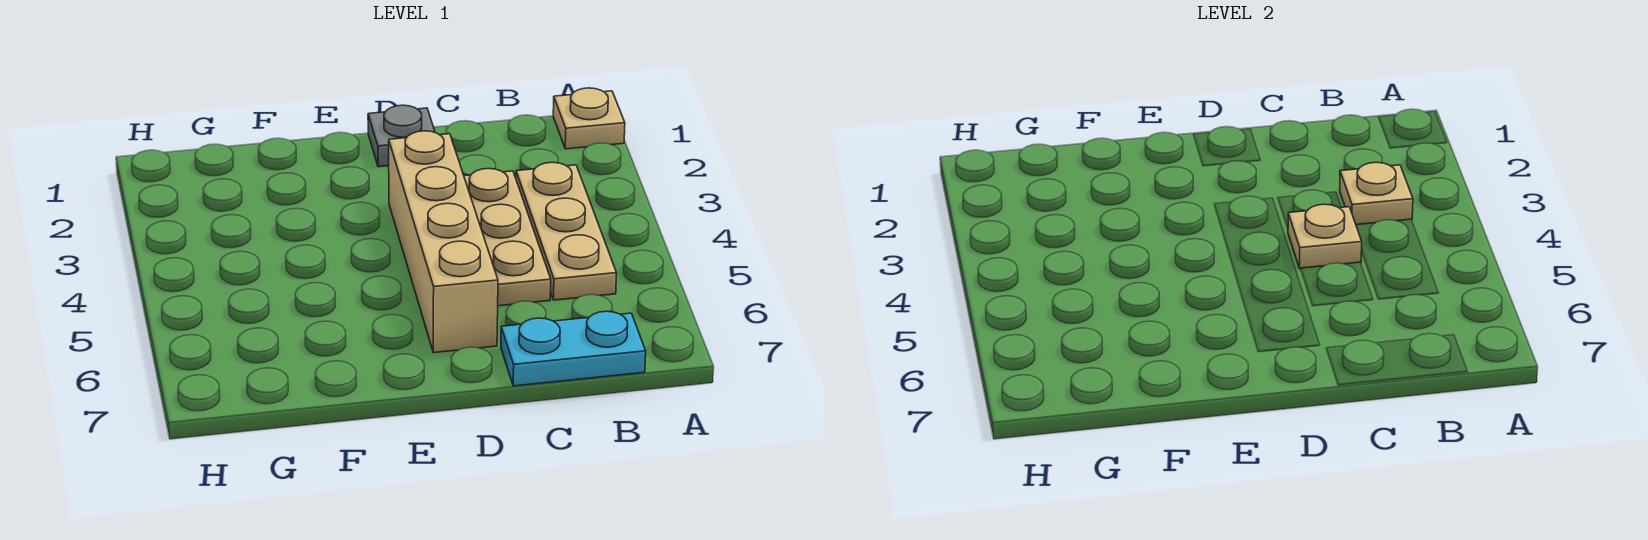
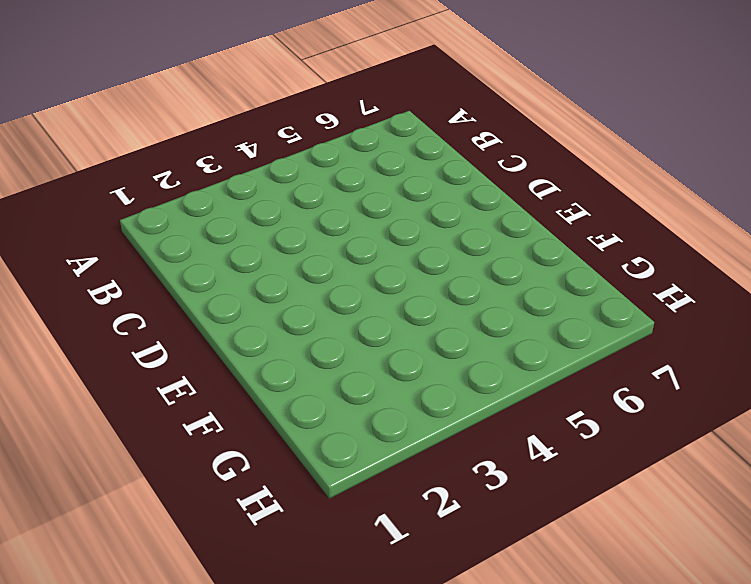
none -> tan plate A1 level 1
none -> tan plate B3:B5 level 1

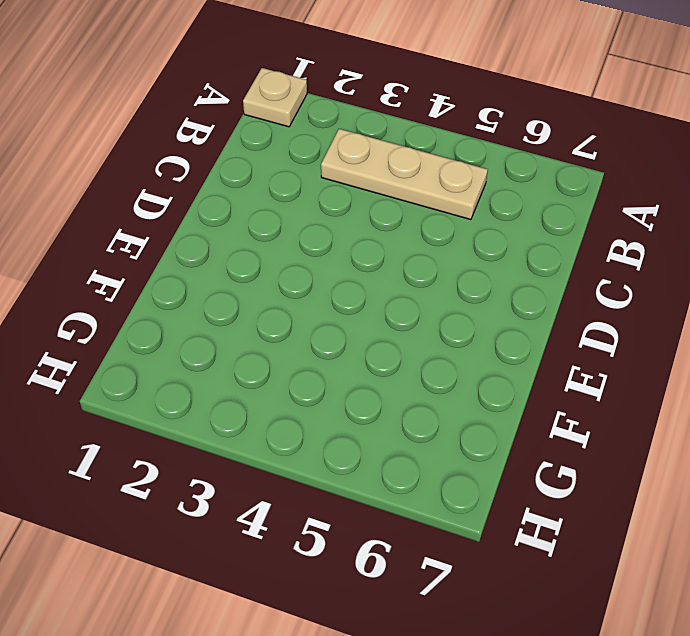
none -> cyan plate B7:C7 level 1
none -> tan plate C3:C5 level 1

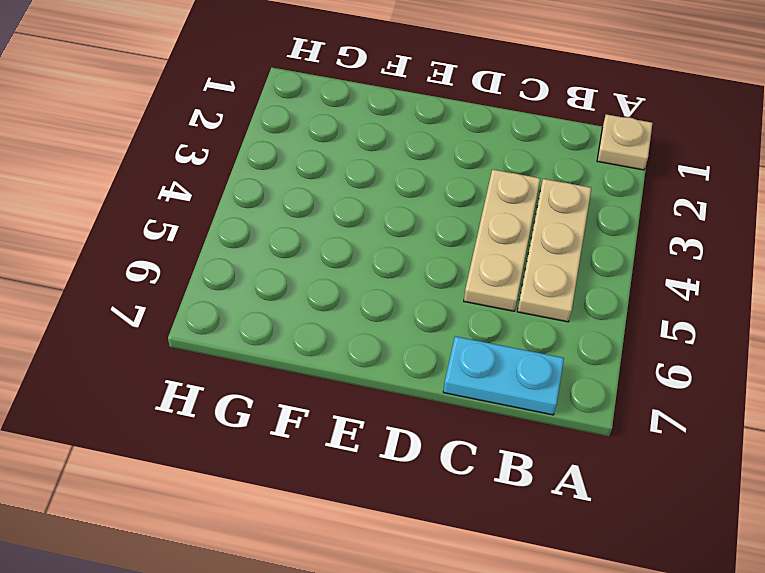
none -> grey plate D1 level 1
none -> tan brick D3:D6 level 1

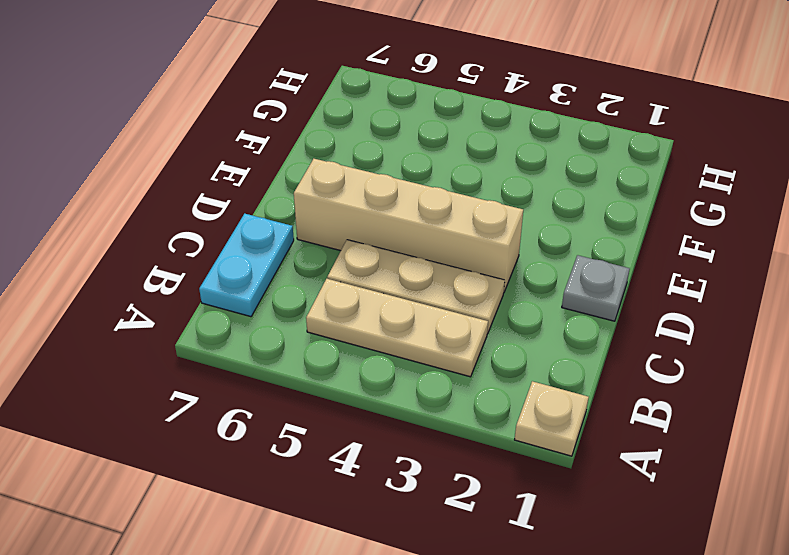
none -> tan plate B3 level 2
none -> tan plate C4 level 2

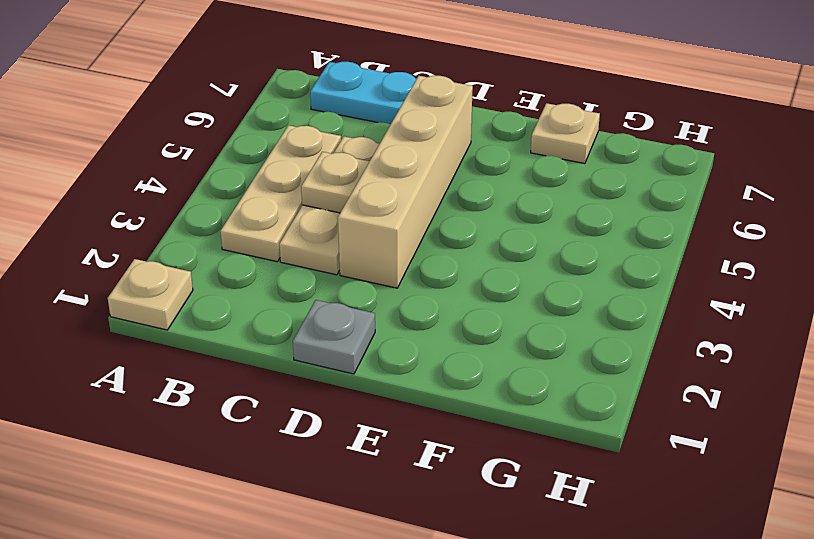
tan plate F7 level 1 -> tan plate B3 level 2

